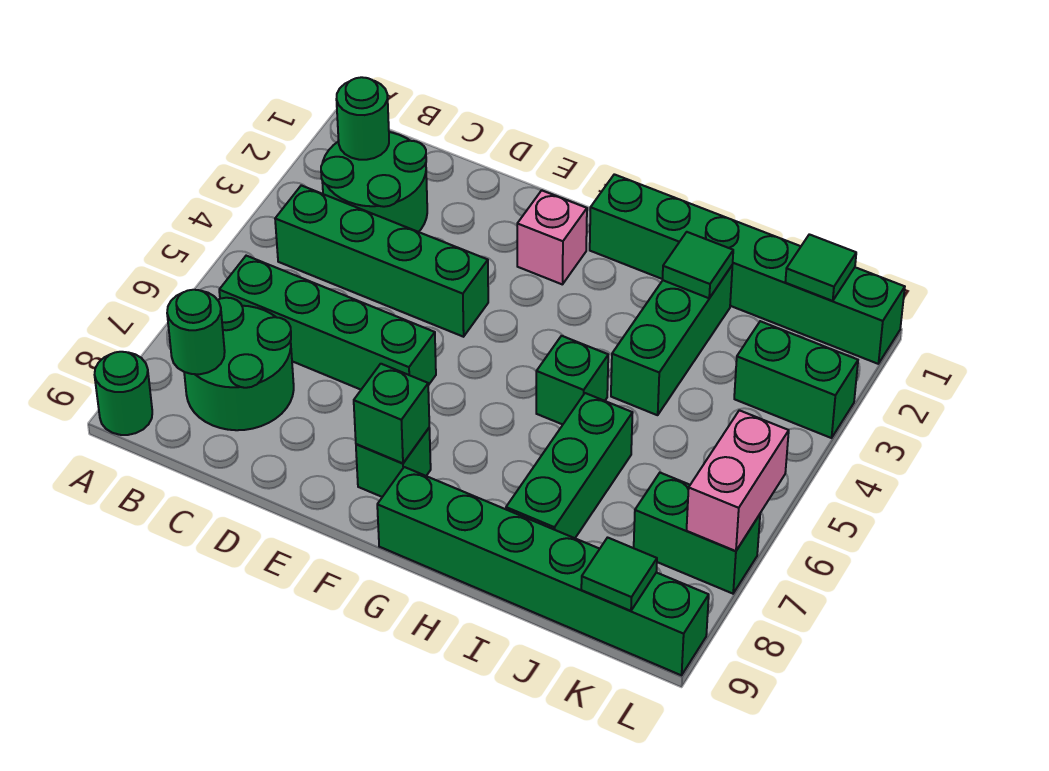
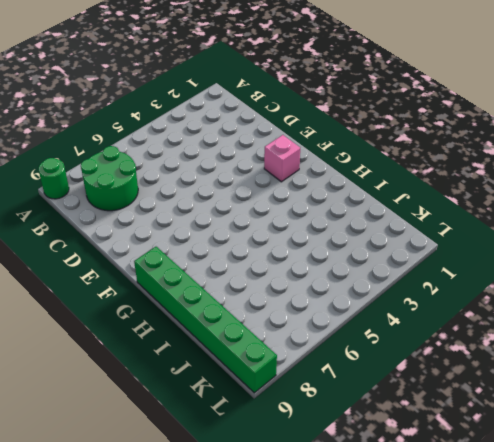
none -> green round brick B2:C3 level 1
none -> green brick B4:E4 level 1
none -> green brick B6:E6 level 1

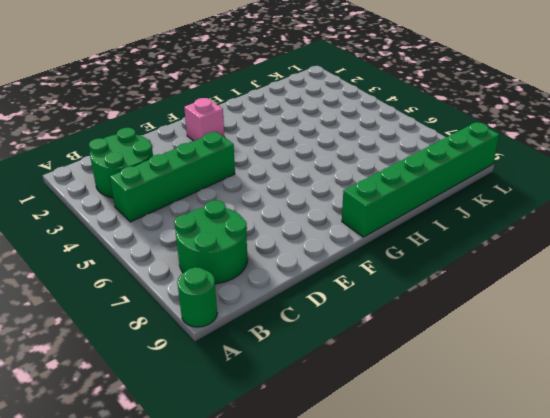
none -> green brick B6:E6 level 1
none -> green brick F8 level 1
none -> green brick G1:L1 level 1

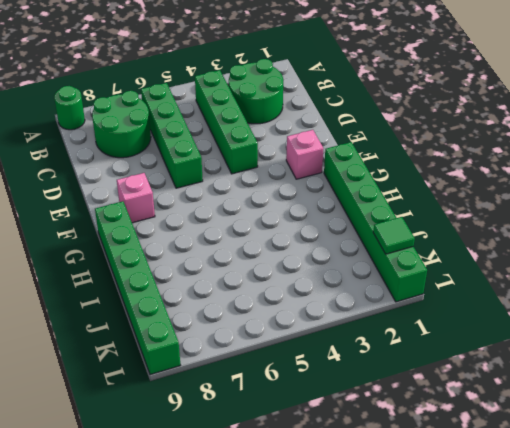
pink brick F8 level 1 -> green brick F8 level 1
none -> green brick H5 level 1
none -> green brick I2:I4 level 1
none -> green brick I6:I8 level 1

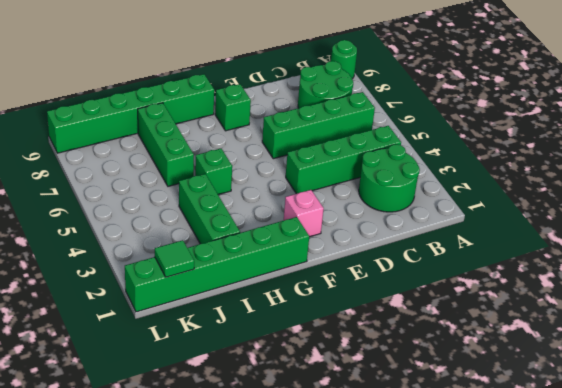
none -> green brick K3:L3 level 1
none -> green brick K7:L7 level 1
none -> green round brick B2 level 2

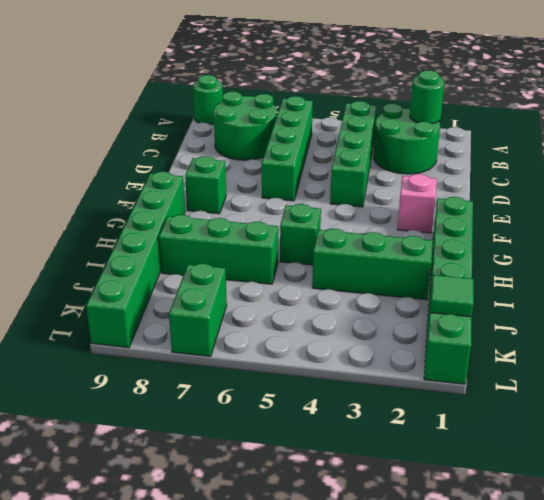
none -> green brick K3:L3 level 1
none -> green round brick B8 level 2
none -> green brick F8 level 2

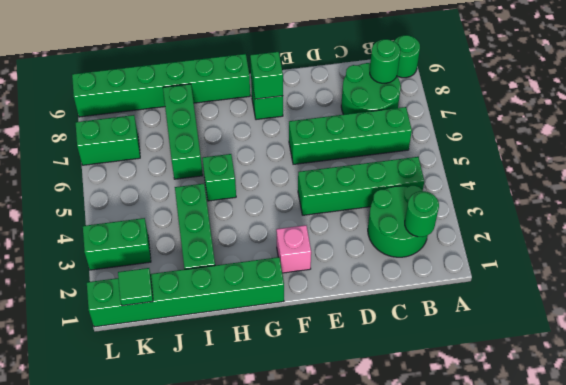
none -> green tile I2 level 2
none -> green tile K9 level 2
none -> pink brick L6:L7 level 2

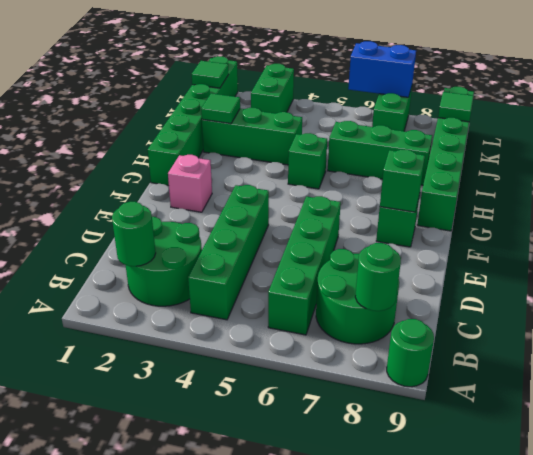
blue brick L6:L7 level 2 -> pink brick L6:L7 level 2

